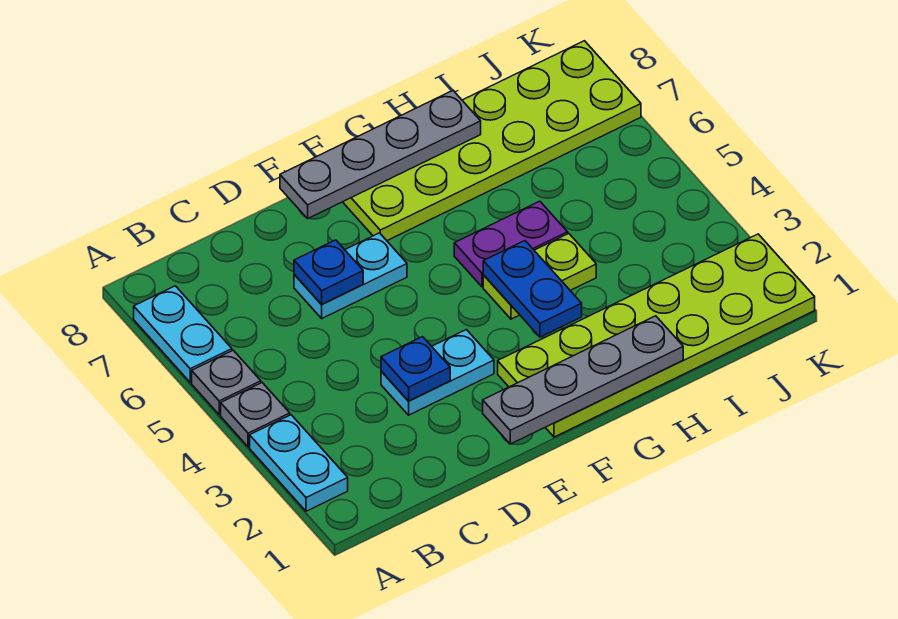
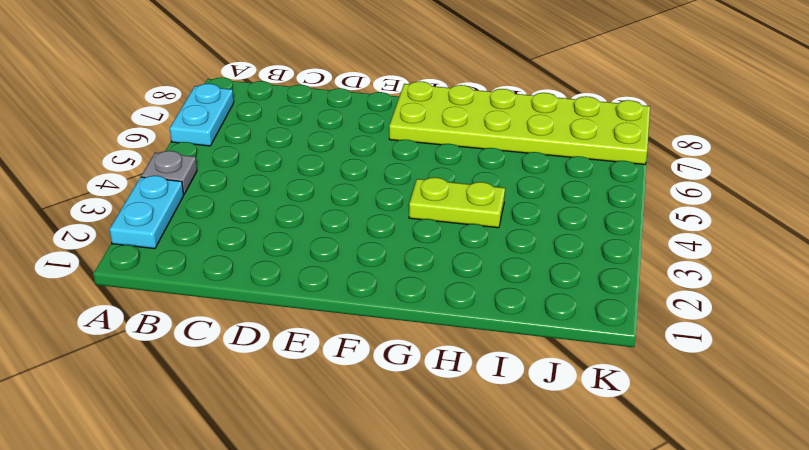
none -> grey plate A5 level 1
none -> cyan plate D3:E3 level 1
none -> cyan plate D6:E6 level 1

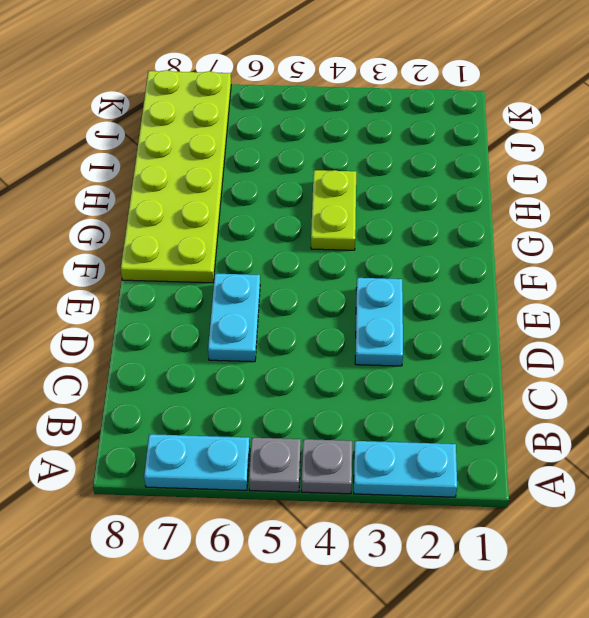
none -> lime plate F1:K2 level 1
none -> purple plate G5:H5 level 1
none -> blue plate D3 level 2

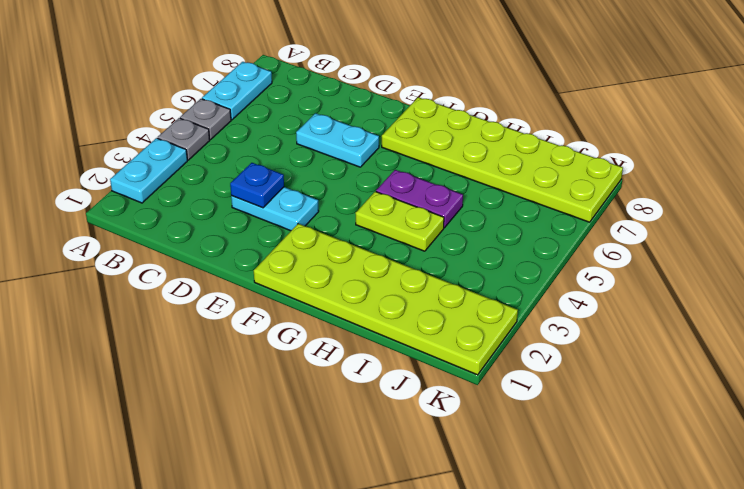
none -> blue plate D6 level 2
none -> grey plate E1:H1 level 2
none -> grey plate E8:H8 level 2

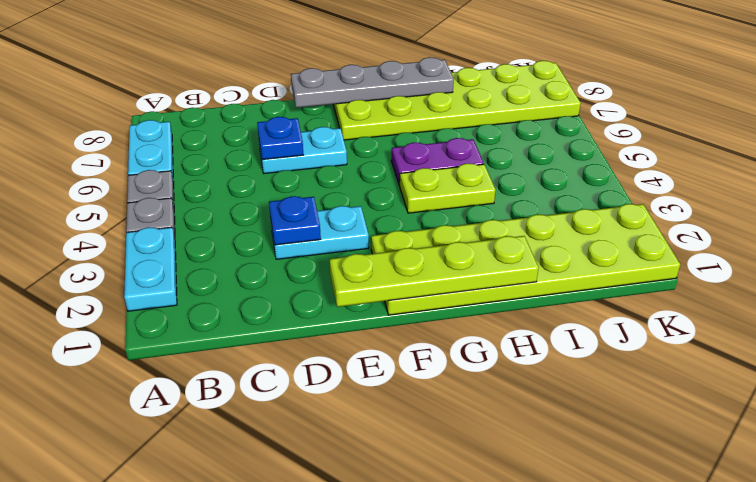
lime plate E1:H1 level 2 -> grey plate E1:H1 level 2
none -> blue plate G3:G4 level 2

